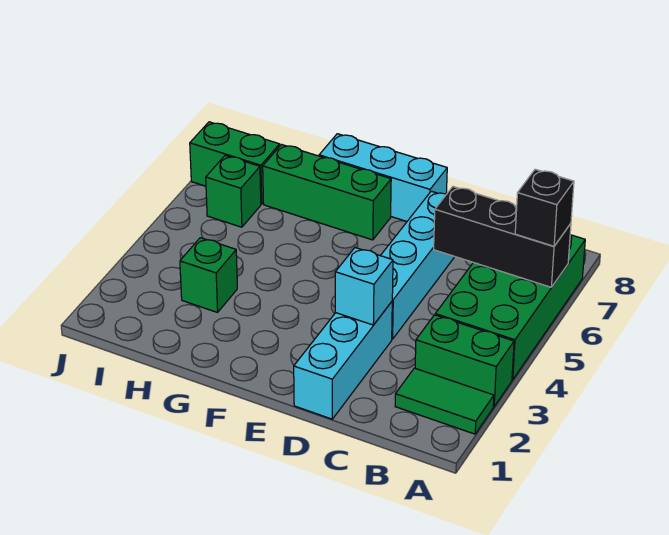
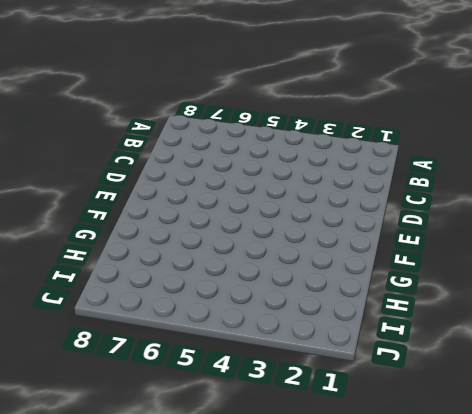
none -> green tile A2:B2 level 1
none -> green brick A3:B3 level 1
none -> green brick A4:B7 level 1

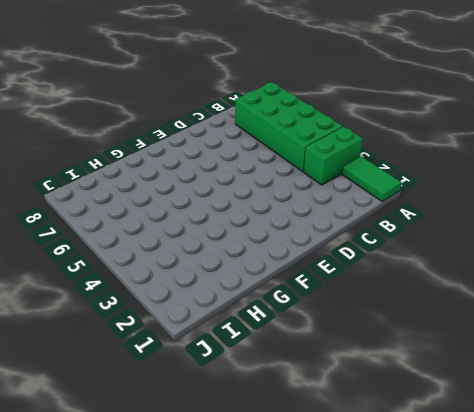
green tile A1:A2 level 1 -> green tile A2:B2 level 1
none -> cyan brick D1:D3 level 1
none -> cyan brick D4:D7 level 1
none -> cyan brick E8:G8 level 1

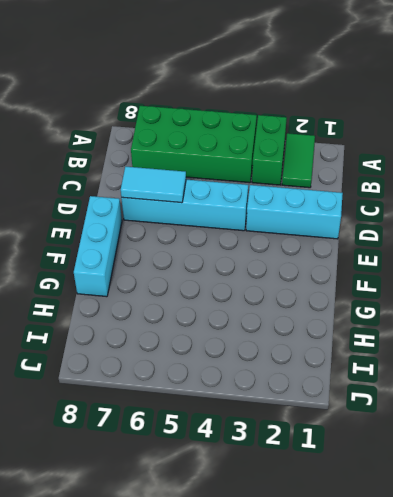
cyan tile D6:D7 level 2 -> none
none -> green brick F7:H7 level 1
none -> green brick H3 level 1
none -> green brick I6 level 1

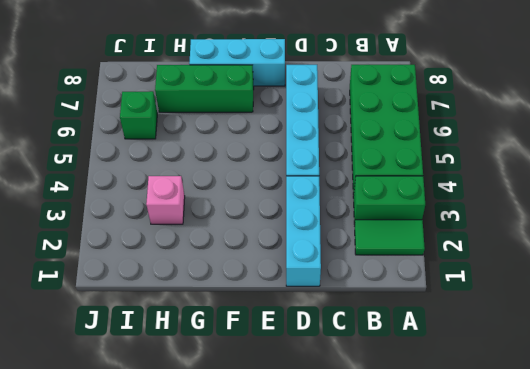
pink brick H3 level 1 -> green brick H3 level 1
none -> green brick I7:J7 level 1
none -> black brick A6:C6 level 2
none -> cyan brick D3 level 2

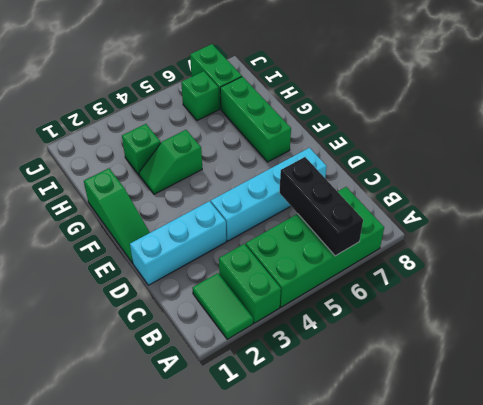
green slope E1:G1 level 1 top G -> none
green slope G3:G4 level 1 top 4 -> none
none -> cyan brick E8:G8 level 1
none -> cyan brick D3 level 2
none -> black brick A6 level 3

